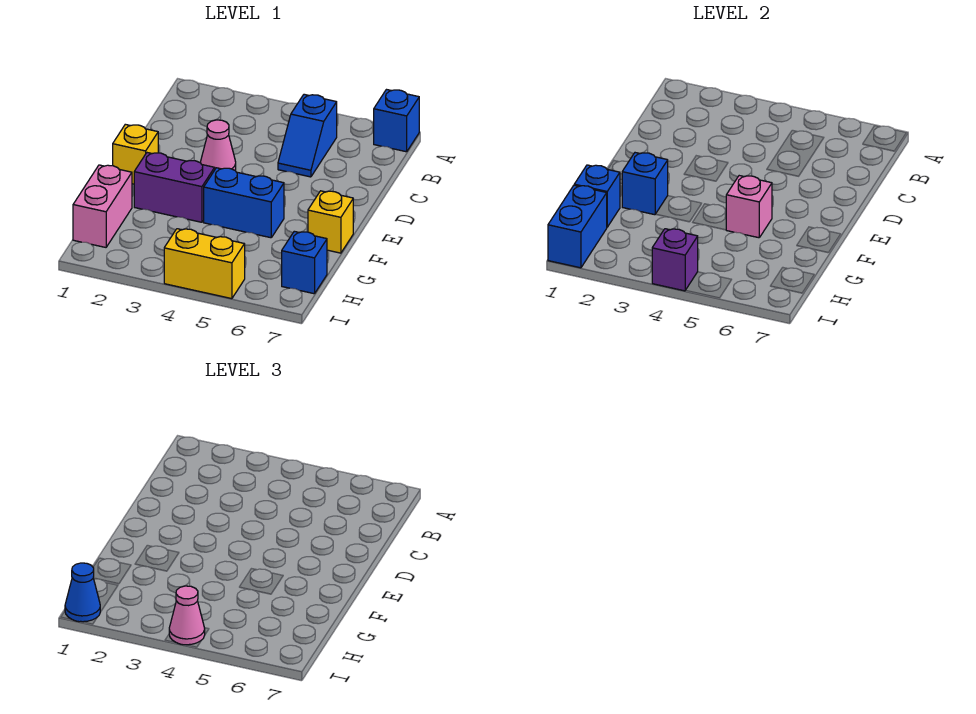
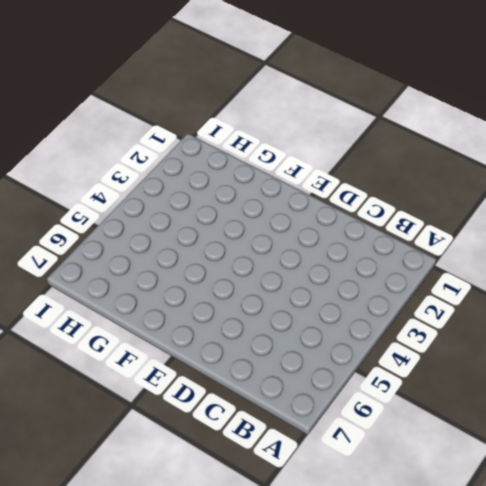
none -> blue brick A7 level 1
none -> blue slope B5:C5 level 1 top B
none -> pink cone D3 level 1

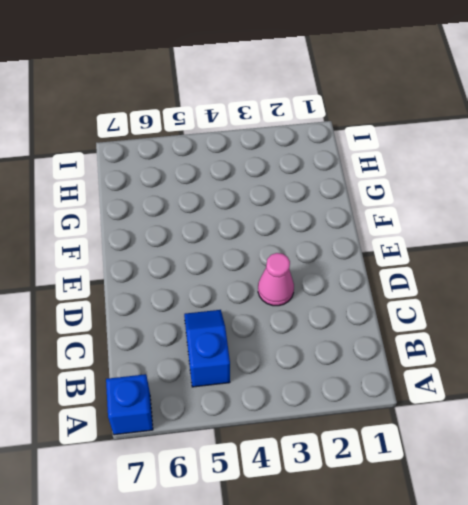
none -> yellow brick E1 level 1
none -> purple brick F2:F3 level 1
none -> blue brick F4:F5 level 1

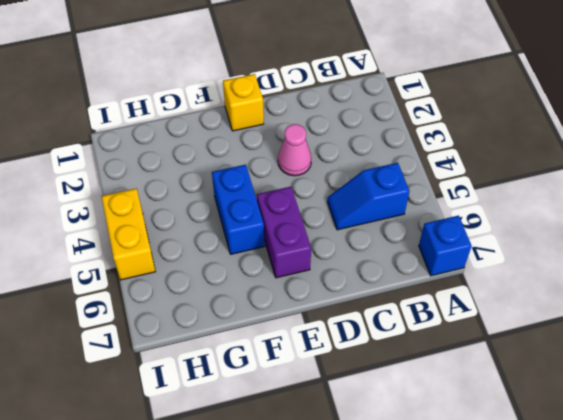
purple brick E5:E6 level 1 -> purple brick F2:F3 level 1
none -> yellow brick F7 level 1
none -> pink brick G1:H1 level 1
none -> blue brick H7 level 1

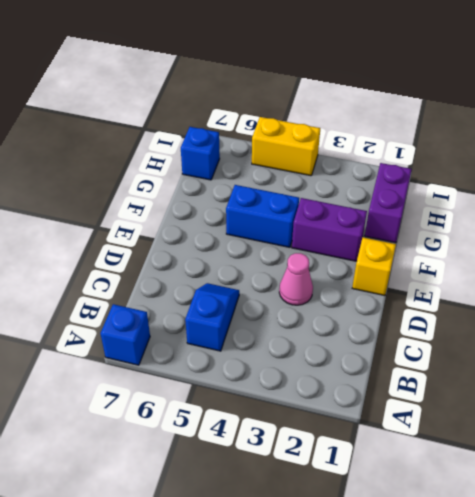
purple brick G1:H1 level 1 -> pink brick G1:H1 level 1
none -> yellow brick F7 level 1
none -> blue brick F2 level 2
none -> pink brick F5 level 2

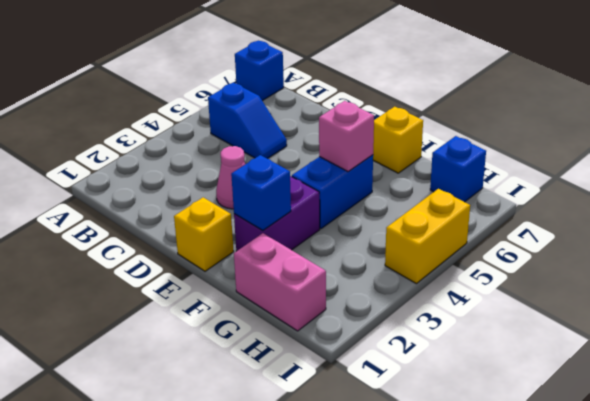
none -> blue brick G1 level 2
none -> blue brick H1:I1 level 2
none -> purple brick I4 level 2

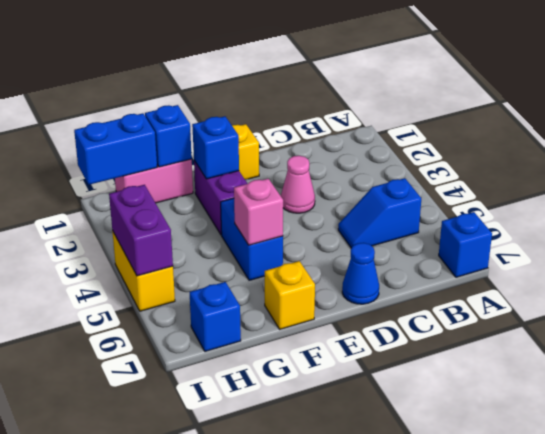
blue cone D7 level 1 -> blue cone I1 level 3
purple brick I4:I5 level 2 -> purple brick I4 level 2
none -> pink cone I4 level 3

